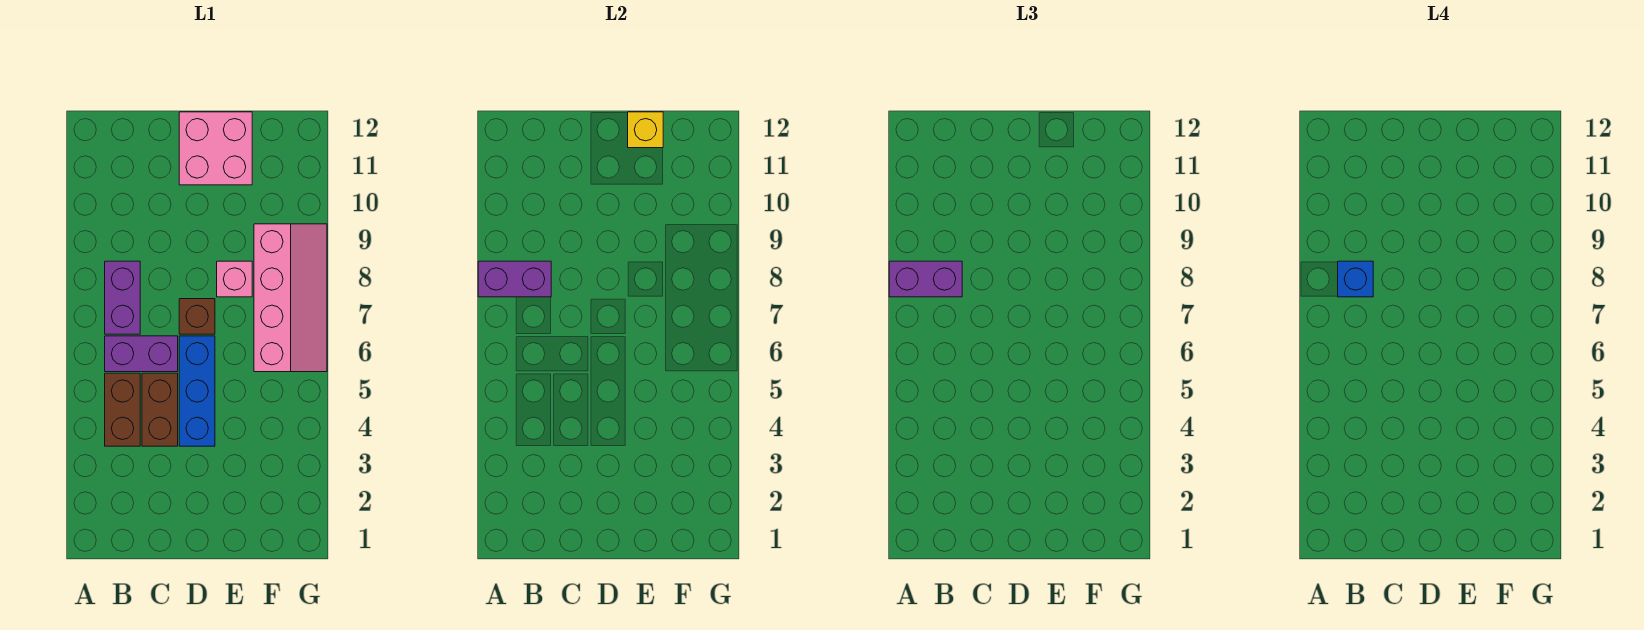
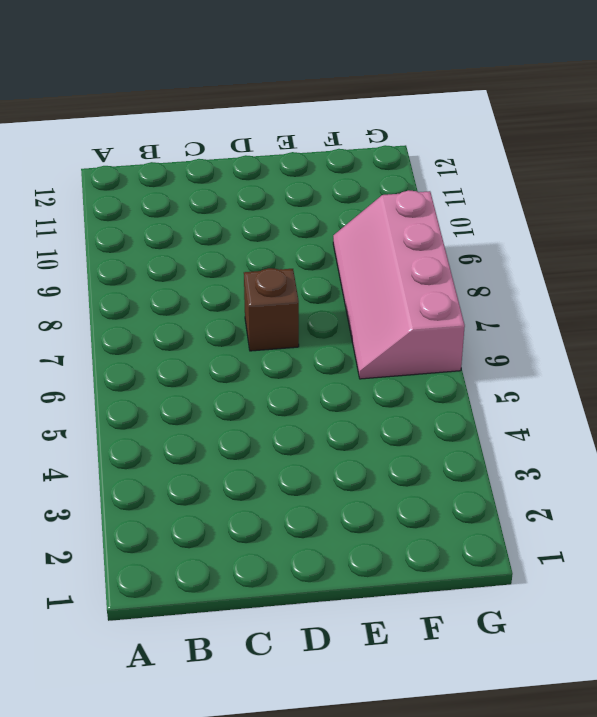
pink slope F6:G9 level 1 top G -> pink slope F6:G9 level 1 top F
none -> brown brick B4:B5 level 1
none -> purple brick B6:C6 level 1
none -> purple brick B7:B8 level 1

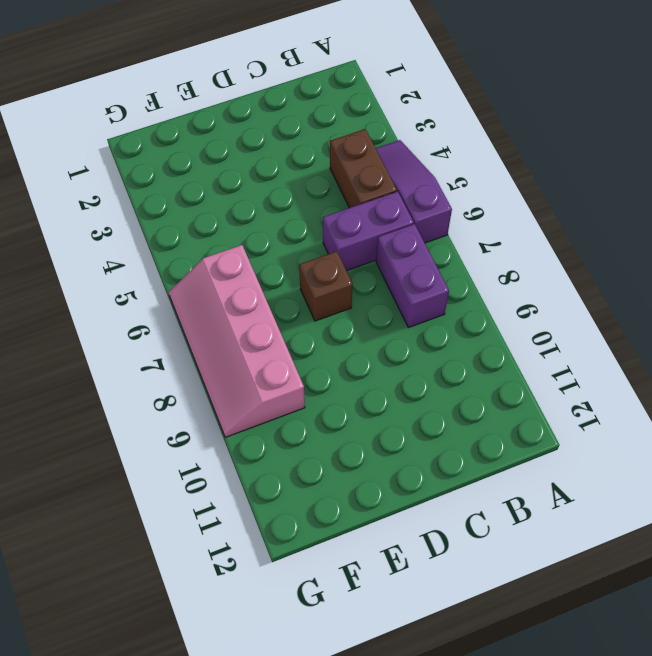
purple slope A4:A6 level 1 top 6 -> none
none -> brown brick C4:C5 level 1
none -> blue brick D4:D6 level 1
none -> pink brick D11:E12 level 1

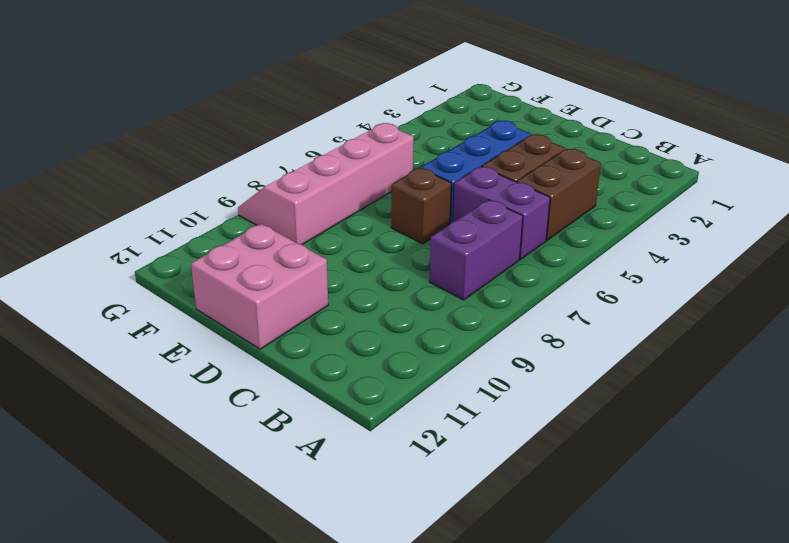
none -> pink brick E8 level 1
none -> purple brick A8:B8 level 2
none -> yellow brick E12 level 2

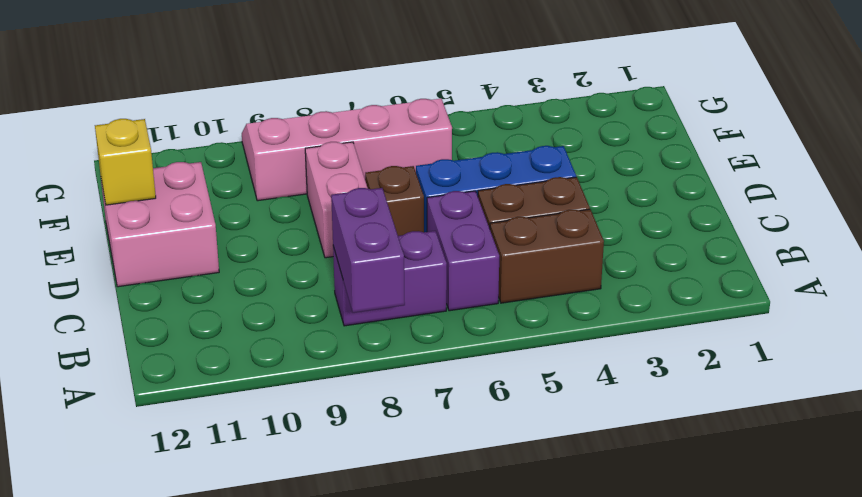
pink brick D8:E8 level 1 -> pink brick E8 level 1
none -> purple brick A8:B8 level 3
none -> blue brick B8 level 4

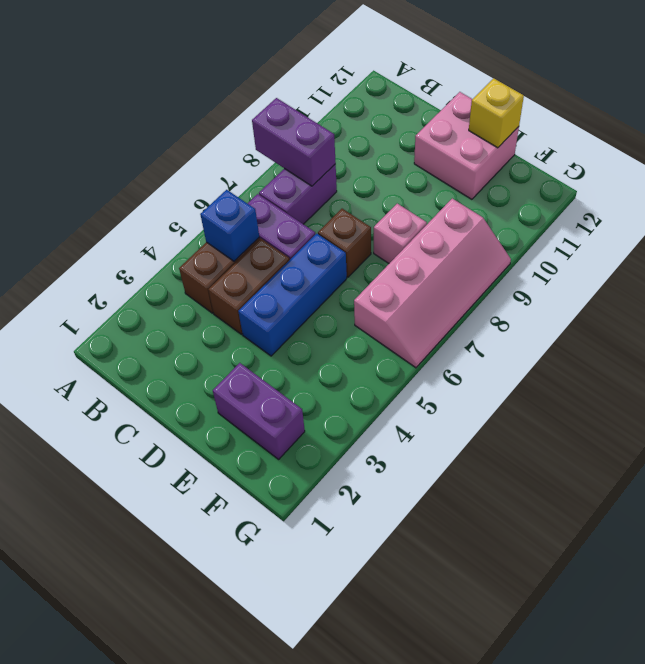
blue brick B5 level 2 -> blue brick B8 level 4
purple brick E2:F2 level 1 -> purple brick A8:B8 level 3

